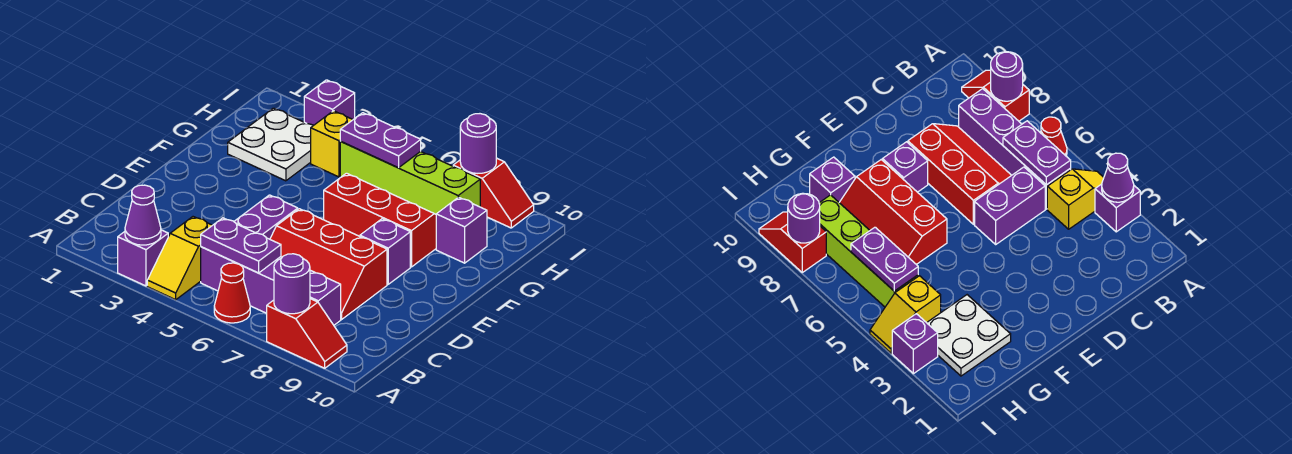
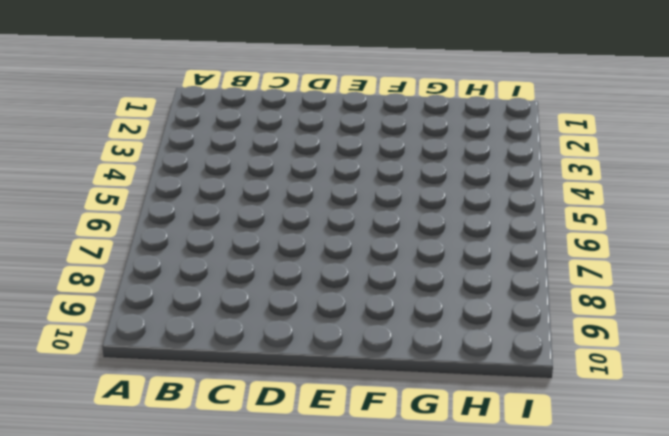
none -> purple brick A3 level 1
none -> yellow slope A4:B4 level 1 top B
none -> red cone A6 level 1

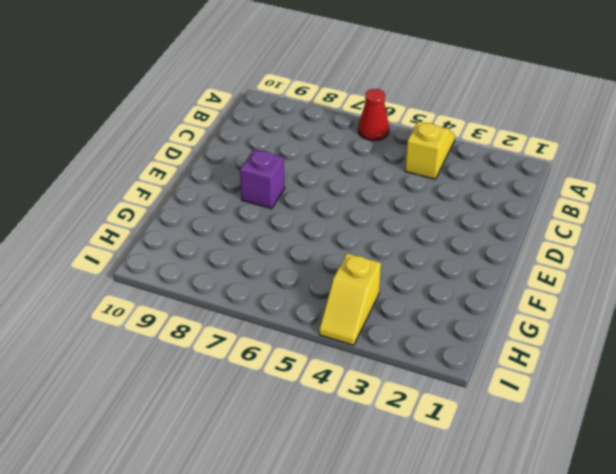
none -> purple brick A3 level 1
none -> red slope A8:A9 level 1 top 8
none -> purple brick B5:B8 level 1

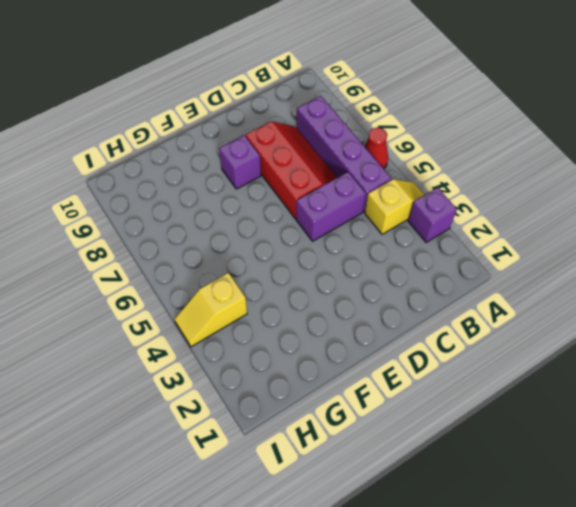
none -> red slope A8:A9 level 1 top 8
none -> red slope F6:G8 level 1 top F
none -> white plate G2:H3 level 1

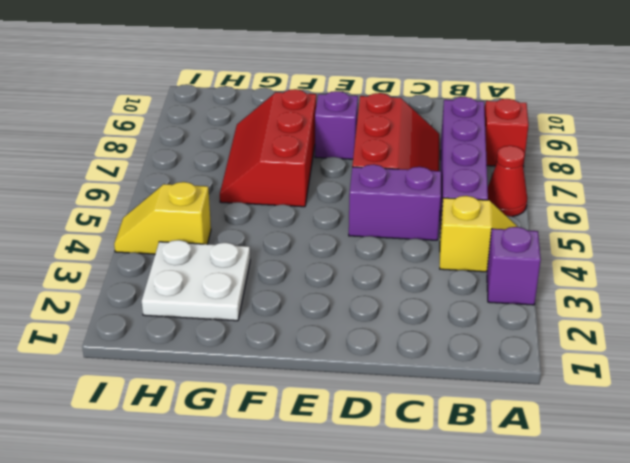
none -> purple brick G9 level 1
none -> lime brick H5:H8 level 1
none -> purple brick I3 level 1

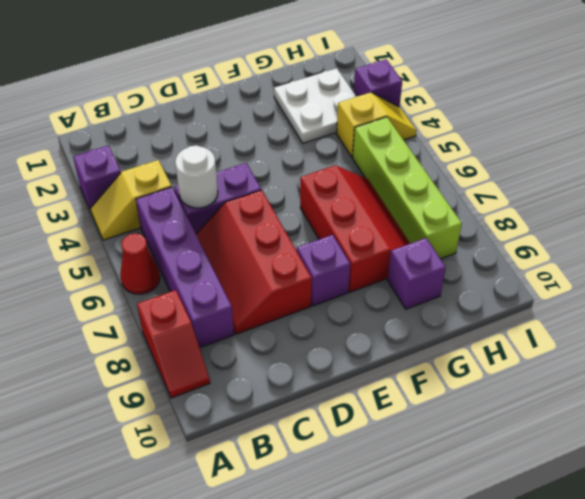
white round brick C5 level 2 -> none
none -> red slope I8:I9 level 1 top 8
none -> purple cone A3 level 2
none -> purple round brick A8 level 2

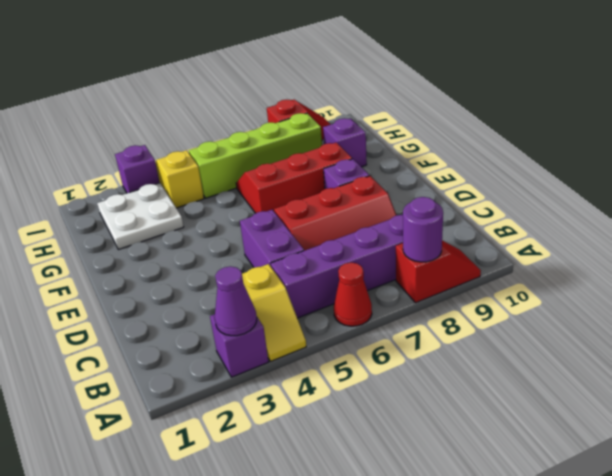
none -> purple plate B5:B6 level 2
none -> purple plate H5:H6 level 2
none -> purple round brick I8 level 2

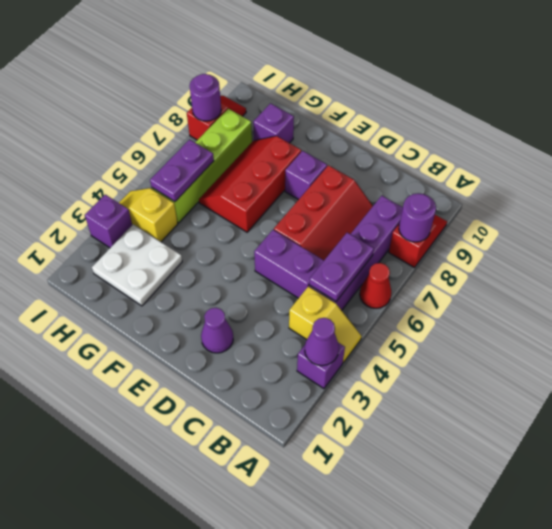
purple cone D2 level 1 -> none

